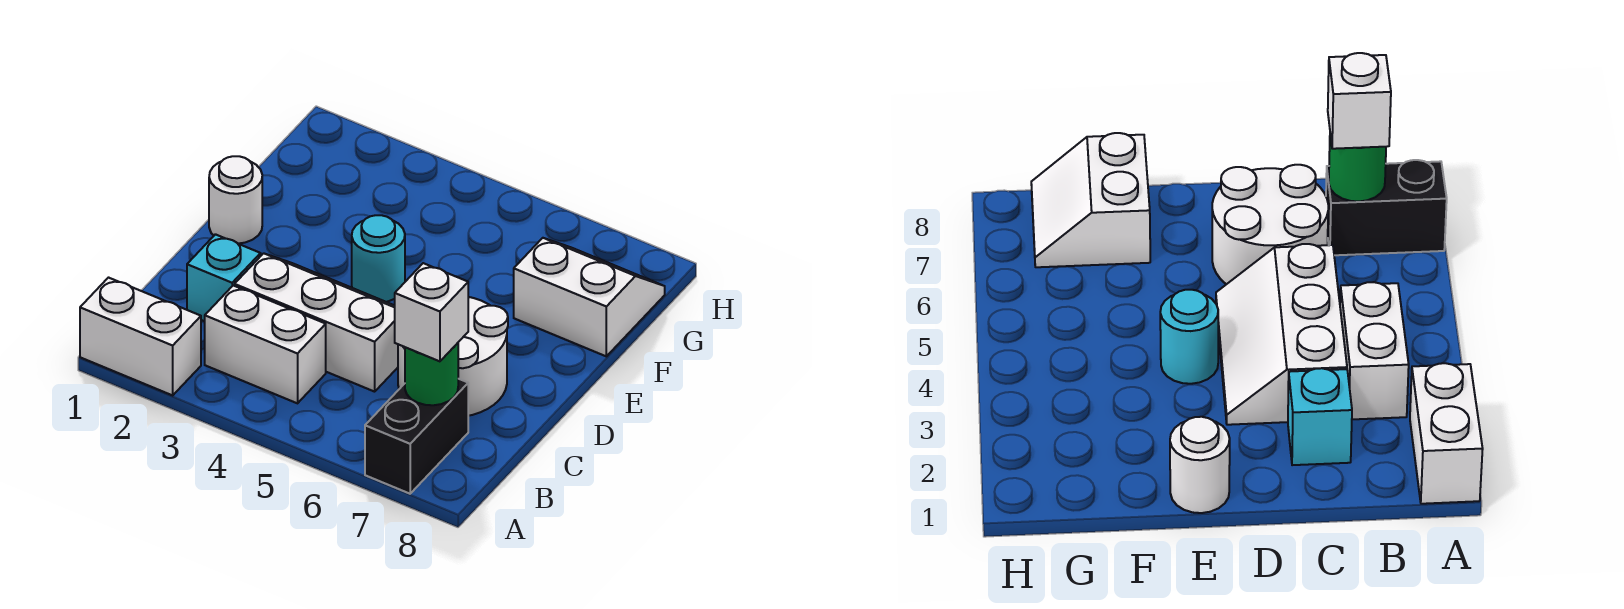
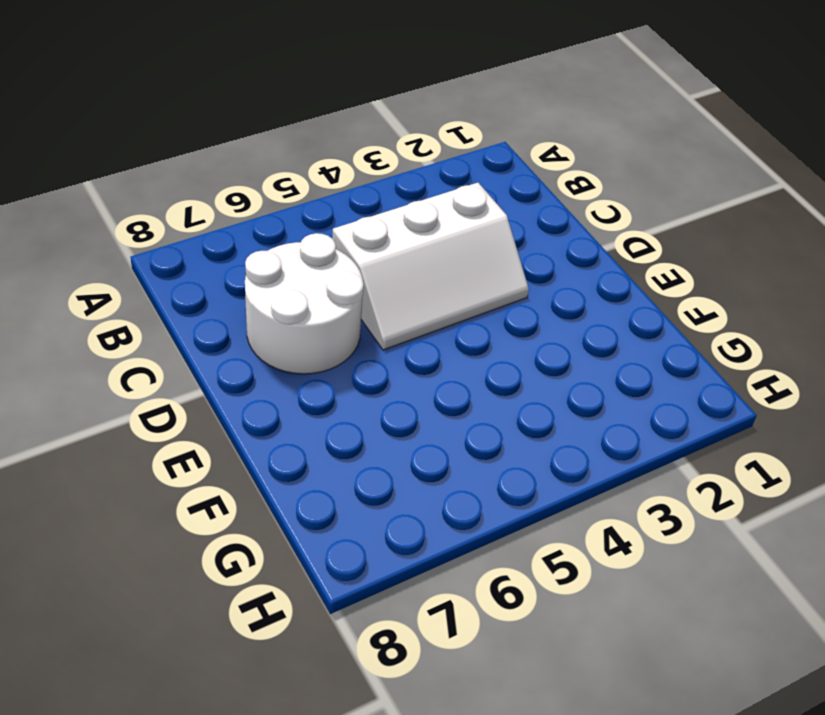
none -> white brick A1:A2 level 1
none -> black brick A7:B7 level 1

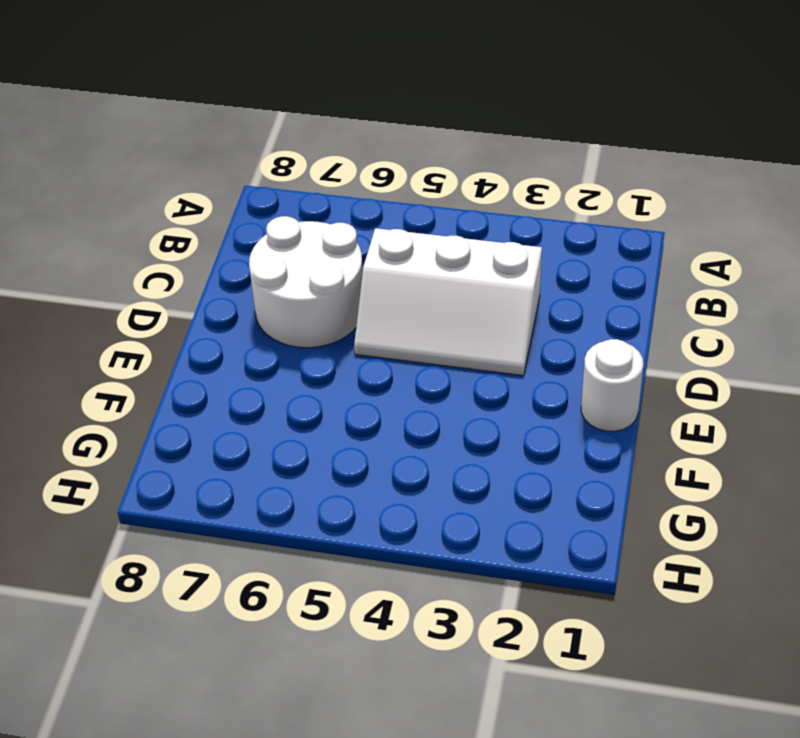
none -> white brick A1:A2 level 1
none -> black brick A7:B7 level 1

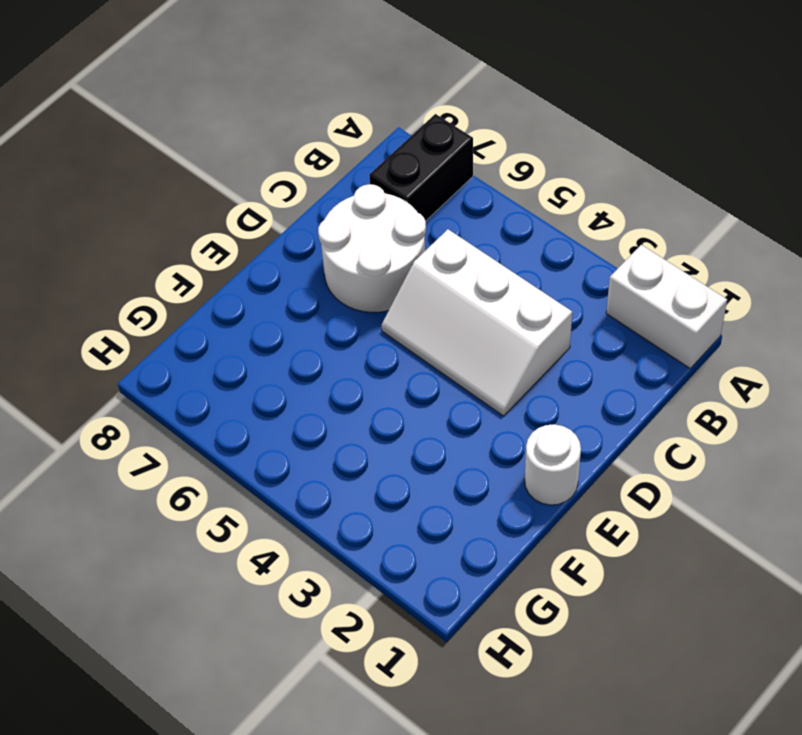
none -> white brick B3:B4 level 1
none -> cyan brick C2 level 1

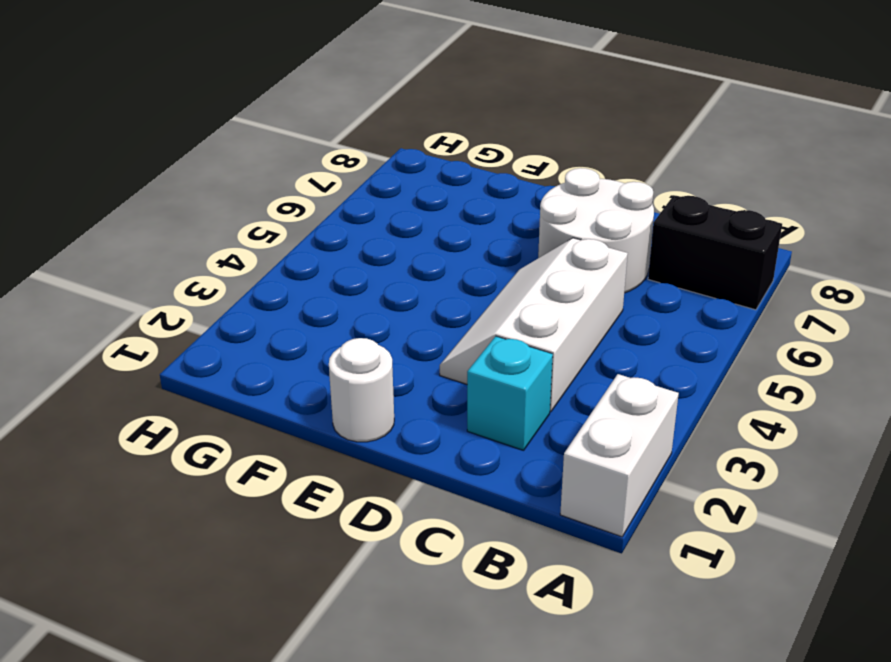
none -> white brick B3:B4 level 1
none -> cyan round brick E4 level 1

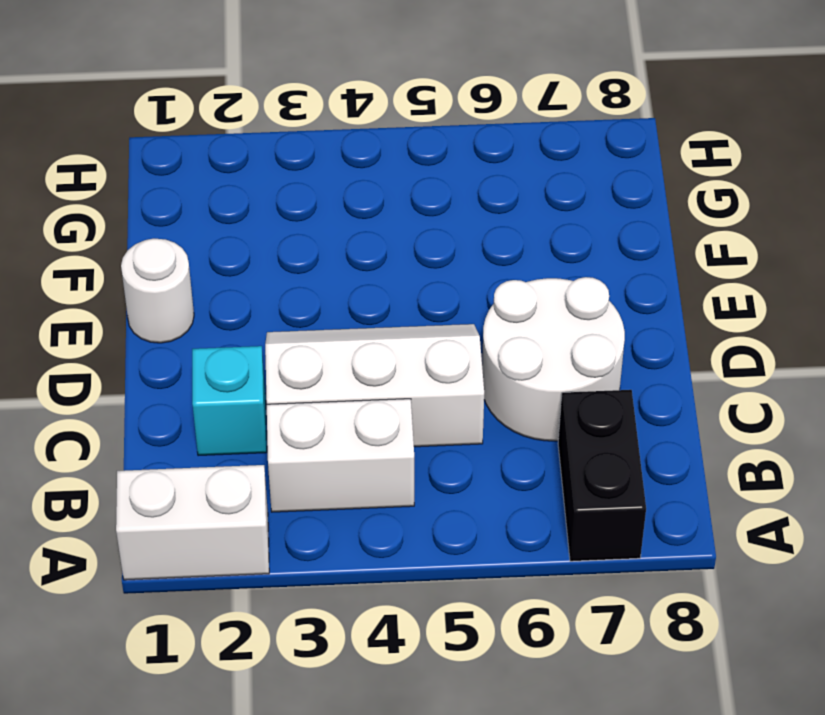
none -> cyan round brick E4 level 1
none -> white slope F7:G8 level 1 top F

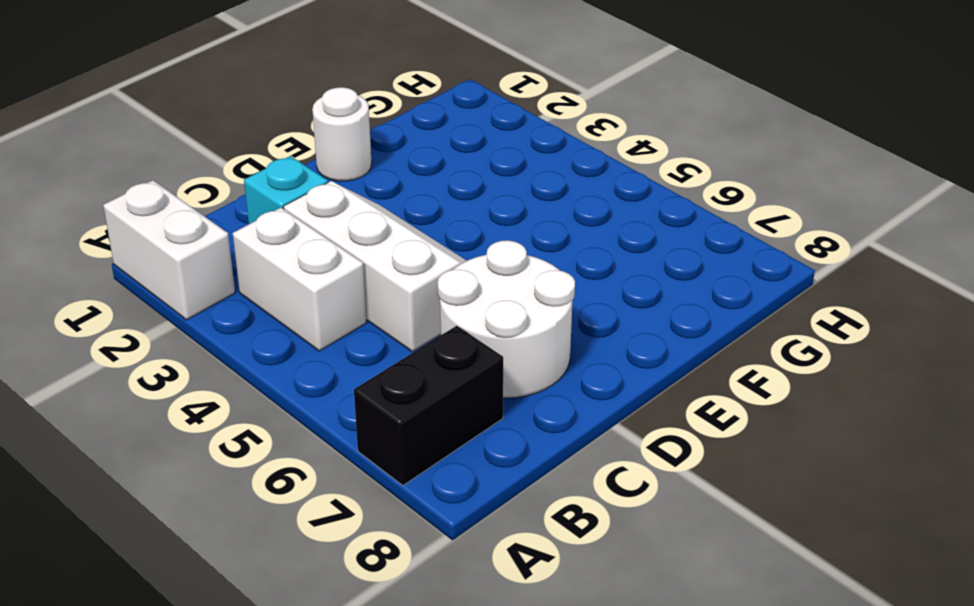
none -> cyan round brick E4 level 1
none -> white slope F7:G8 level 1 top F

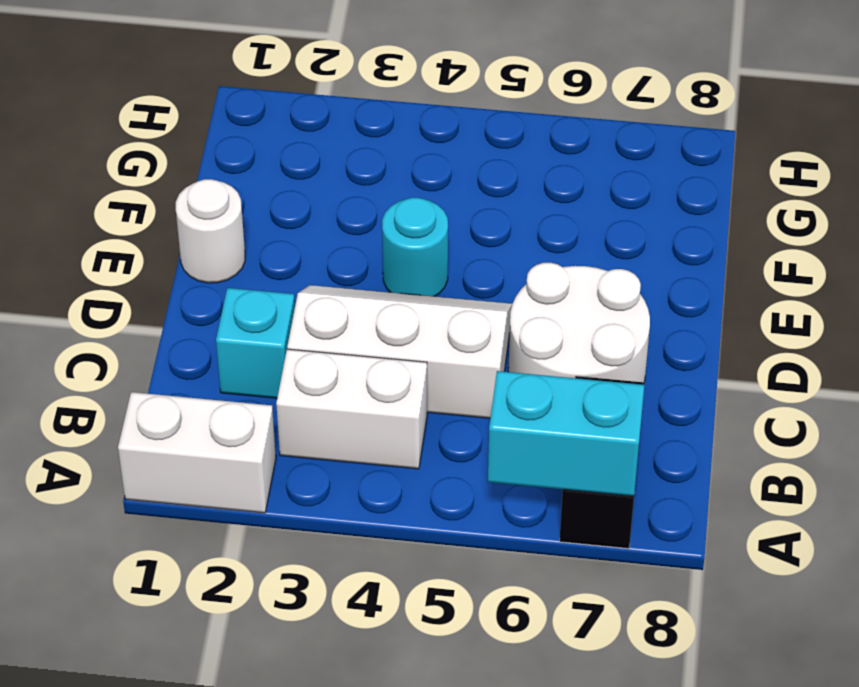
cyan brick A6:A7 level 2 -> none
none -> white slope F7:G8 level 1 top F
none -> green round brick B7 level 2

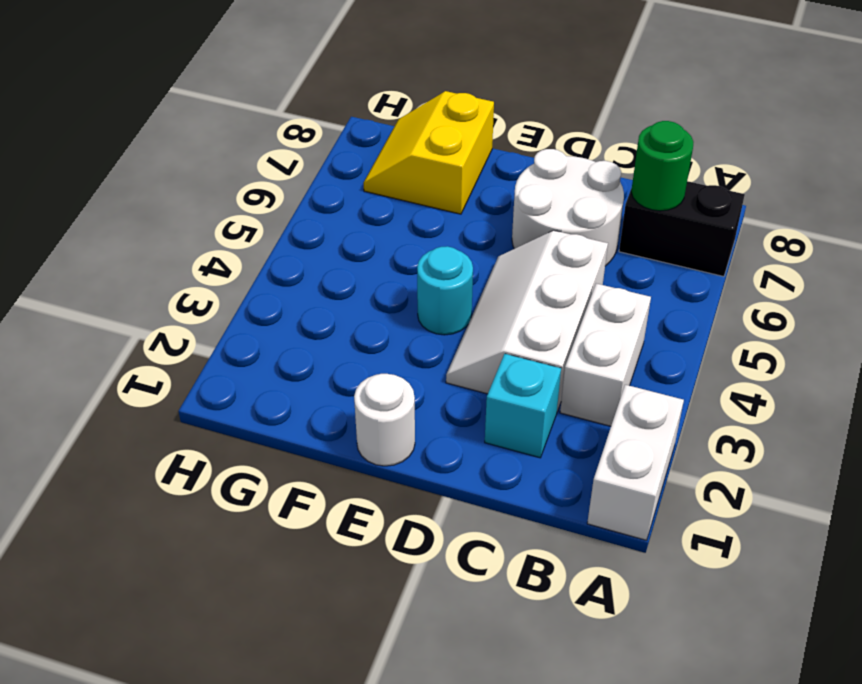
yellow slope F7:G8 level 1 top F -> white slope F7:G8 level 1 top F
none -> white brick B7 level 3

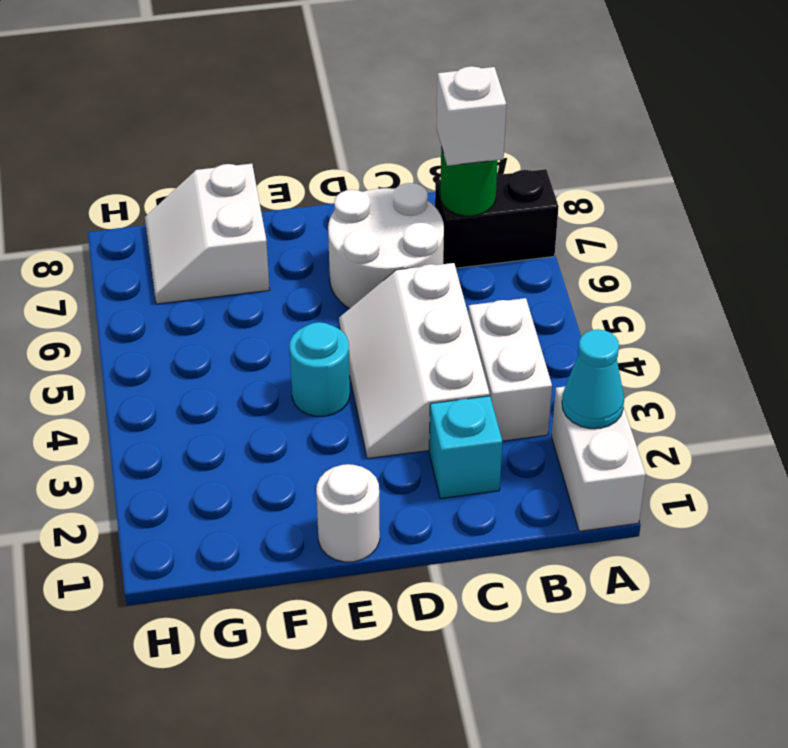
cyan cone A2 level 2 -> none

